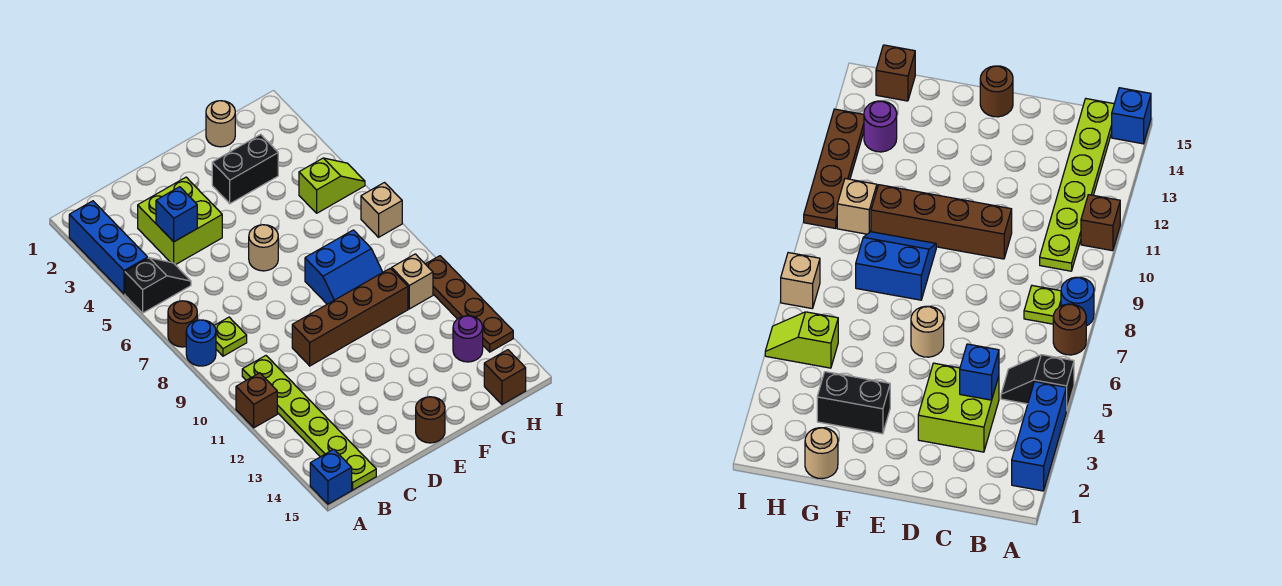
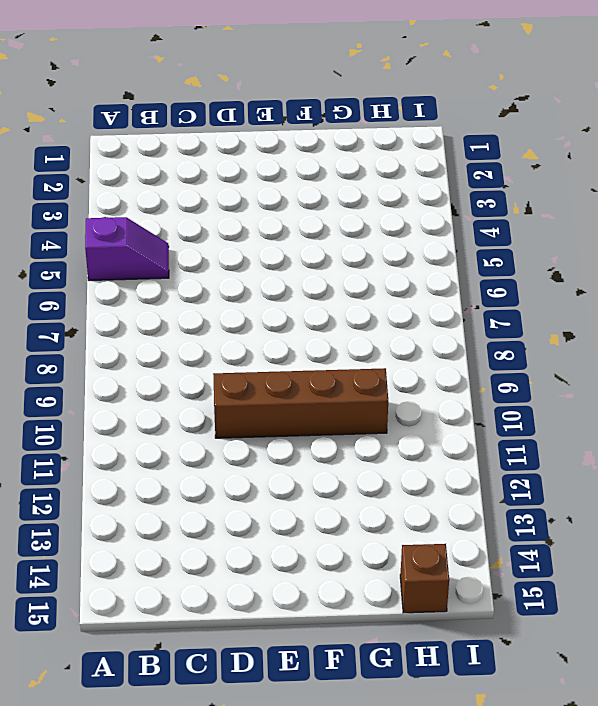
purple slope A5:B5 level 1 top A -> black slope A5:B5 level 1 top A
none -> blue brick A2:A4 level 1
none -> brown round brick A7 level 1
none -> blue round brick A8 level 1

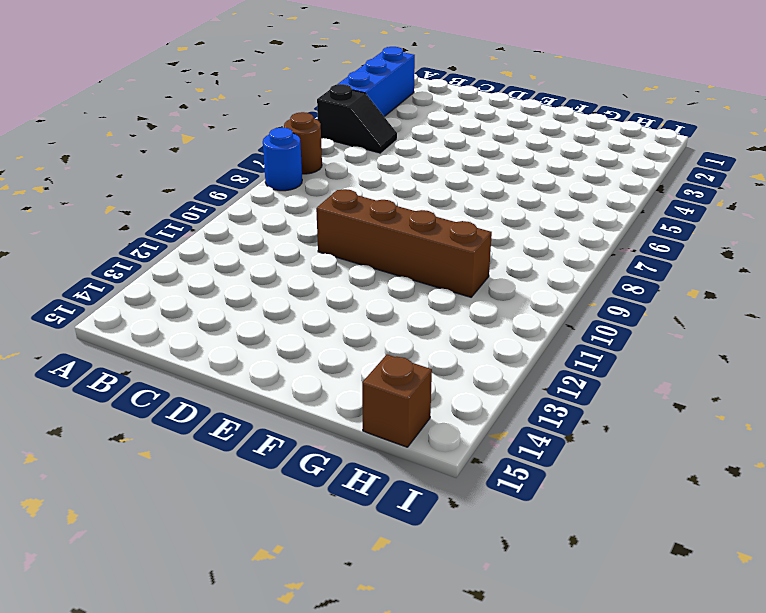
none -> brown brick A11 level 1
none -> blue brick A15 level 1
none -> lime plate B8 level 1

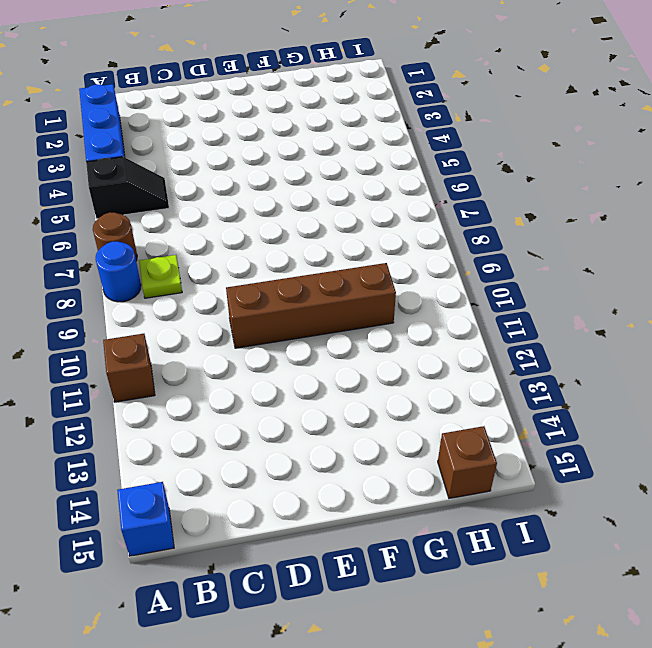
none -> lime plate B10:B15 level 1
none -> lime brick C3:D4 level 1
none -> tan round brick E6 level 1

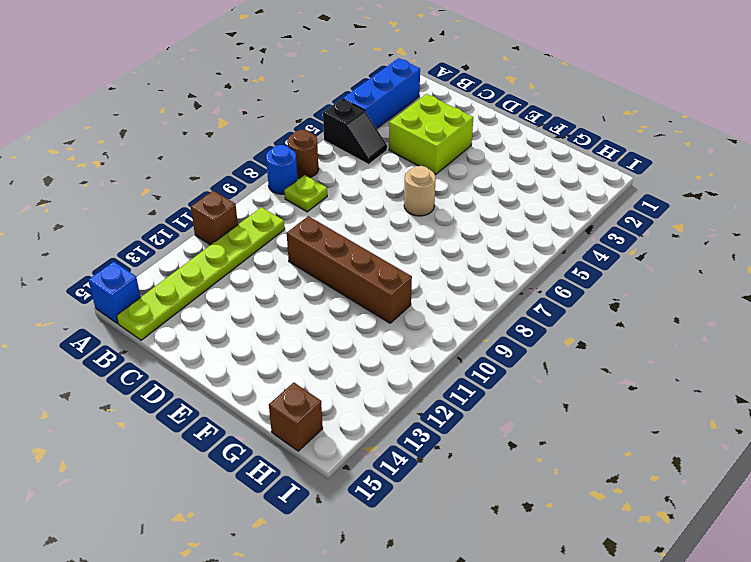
none -> brown round brick E15 level 1
none -> black brick F3:G3 level 1
none -> blue slope F8:G9 level 1 top 8

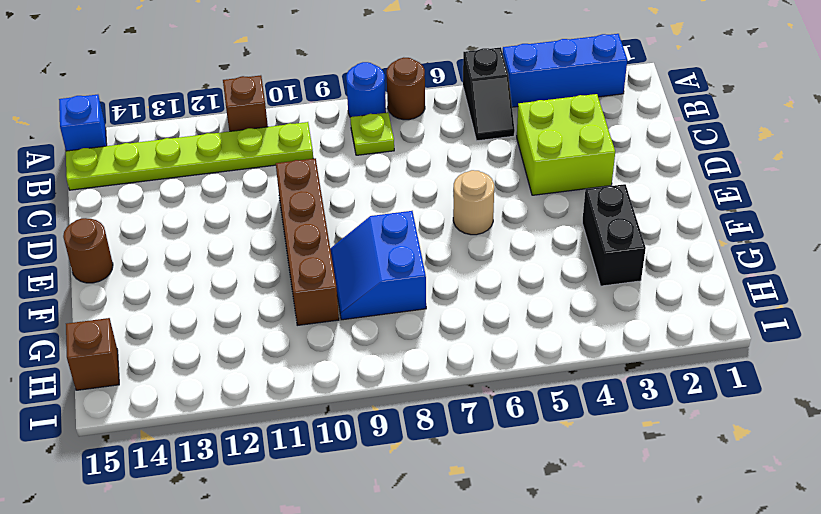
none -> tan round brick G1 level 1
none -> lime slope H5:I5 level 1 top H
none -> tan brick H10 level 1

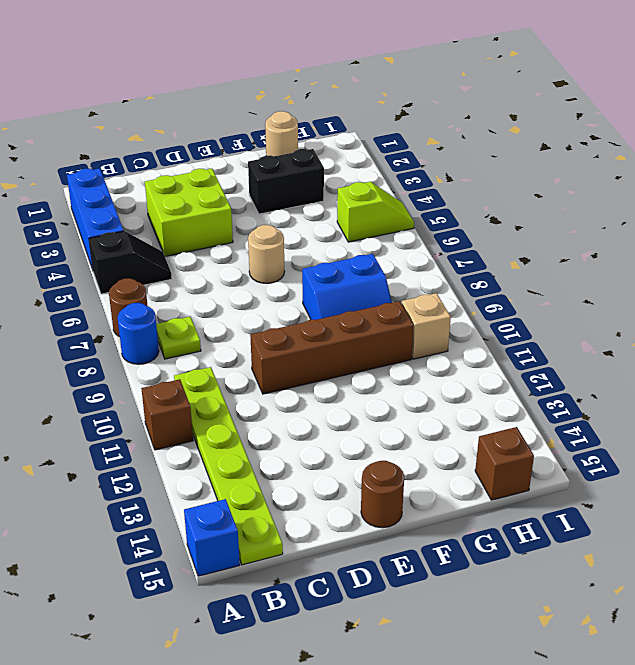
none -> purple round brick H13 level 1
none -> tan brick I7 level 1
none -> brown plate I10:I13 level 1

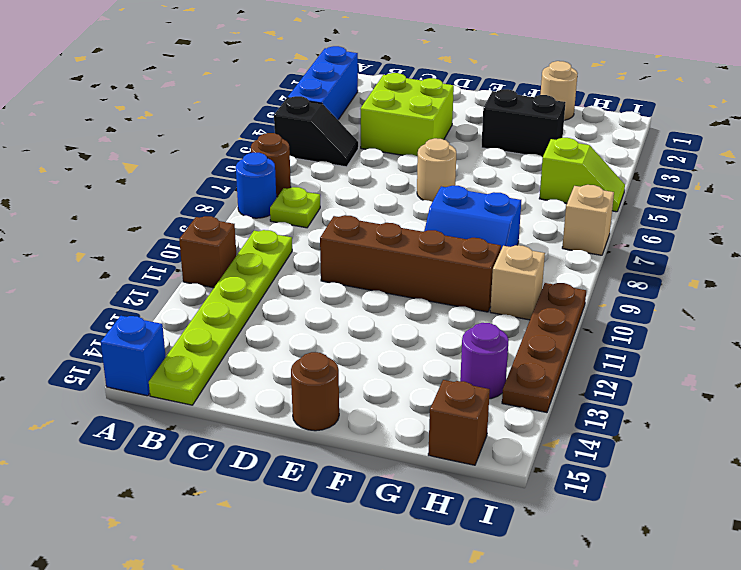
none -> blue brick C4 level 2

